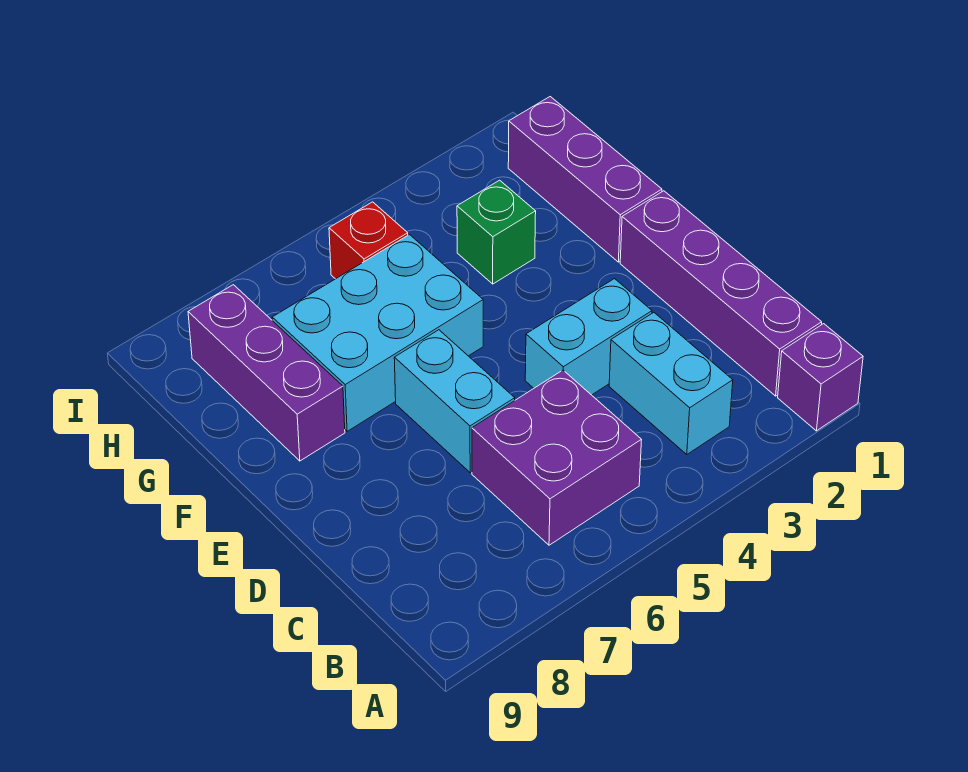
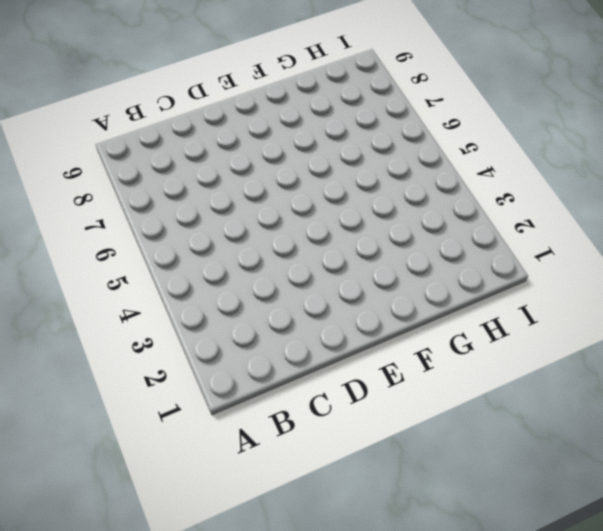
none -> purple brick A1 level 1
none -> purple brick B1:E1 level 1

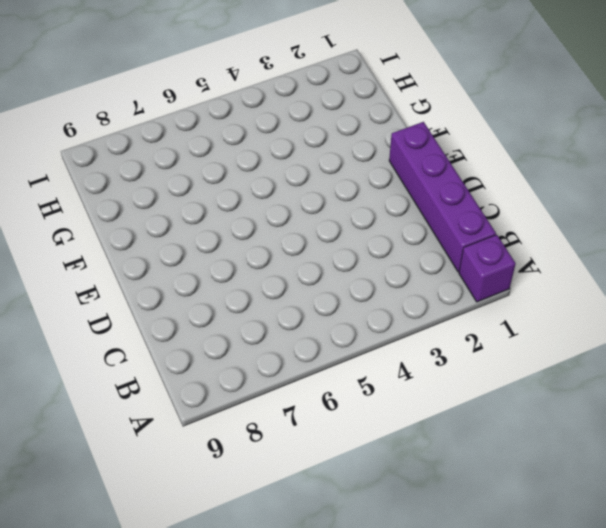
none -> cyan brick B3:C3 level 1
none -> purple brick B5:C6 level 1

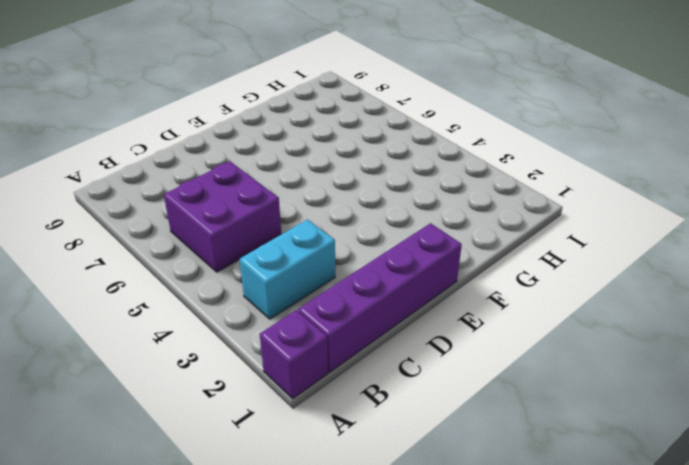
none -> cyan brick D3:D4 level 1
none -> cyan brick D6:E6 level 1

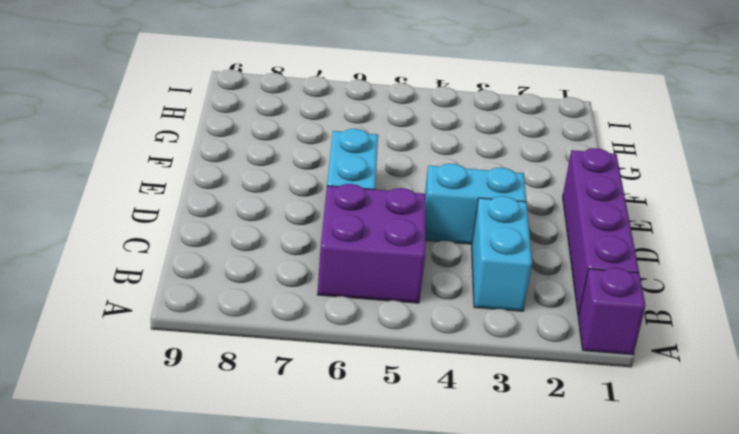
none -> purple brick F1:H1 level 1
none -> cyan brick F5:G7 level 1

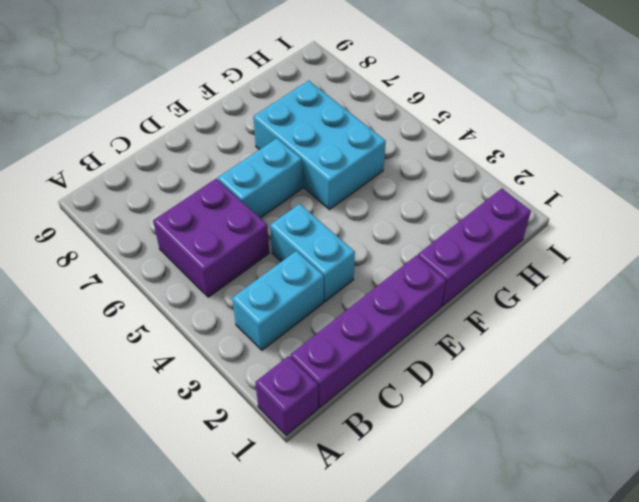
none -> purple brick F8:H8 level 1
none -> green brick G3 level 1

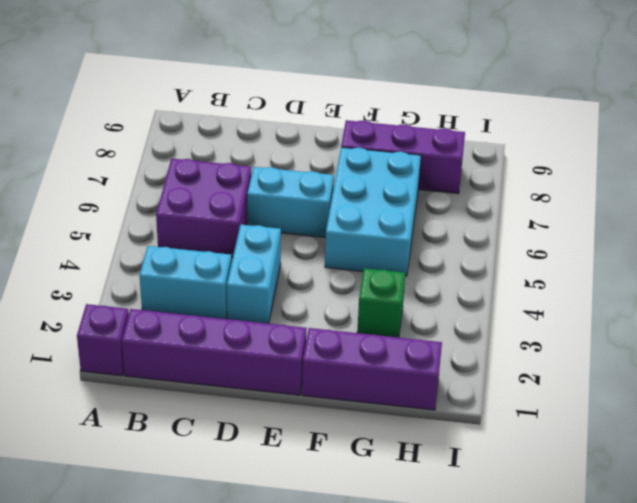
none -> red brick H5 level 1

